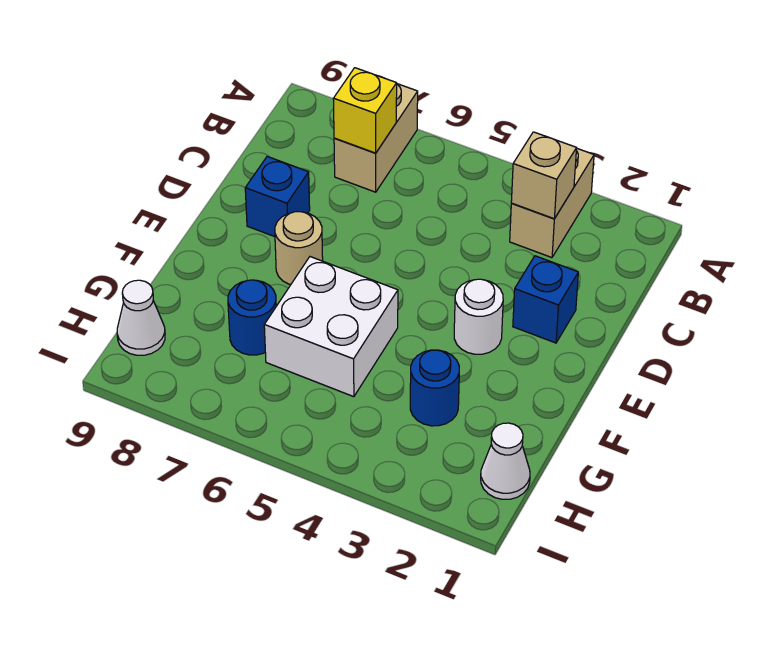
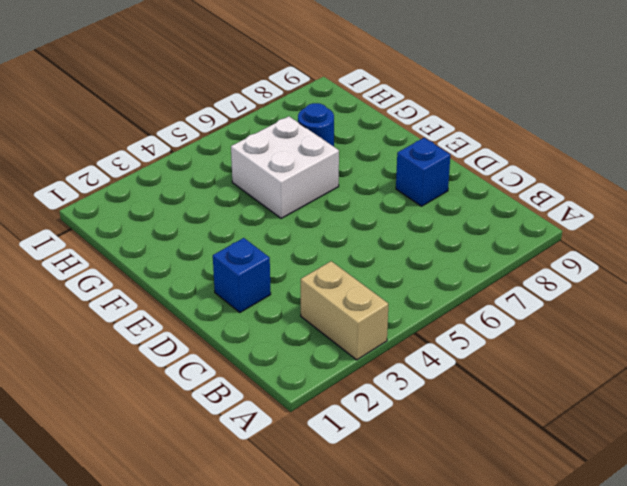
none -> tan brick A7:B7 level 1
none -> white round brick E3 level 1
none -> tan round brick E7 level 1

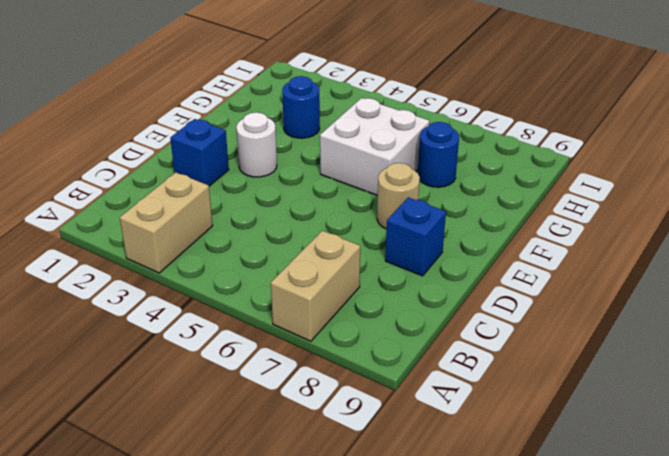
none -> white cone H1 level 1
none -> white cone H9 level 1
none -> tan brick B3 level 2

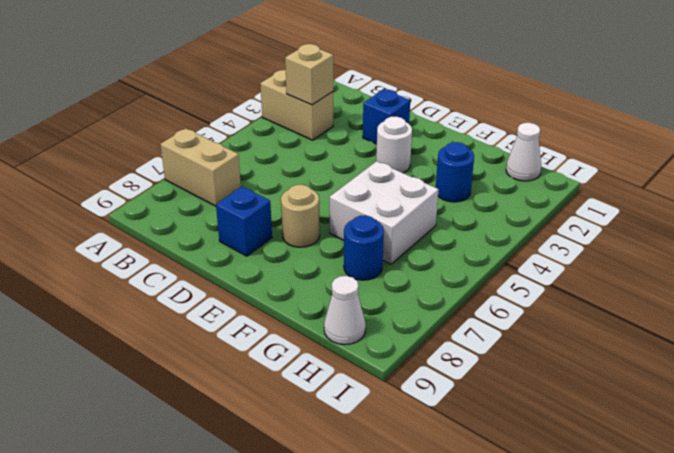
none -> yellow brick B7 level 2

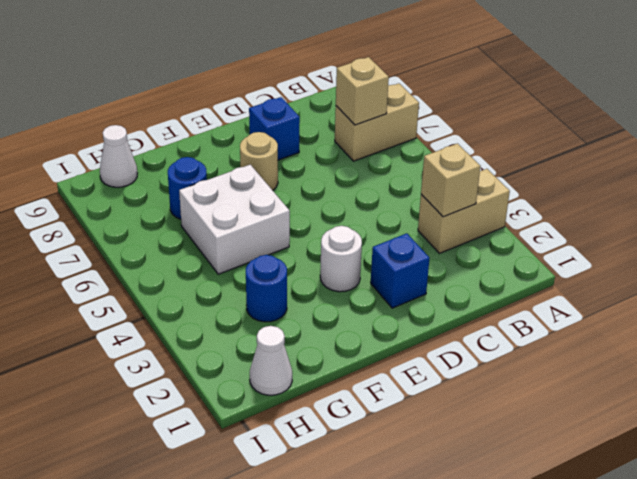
tan brick B7 level 2 -> yellow brick B7 level 2

